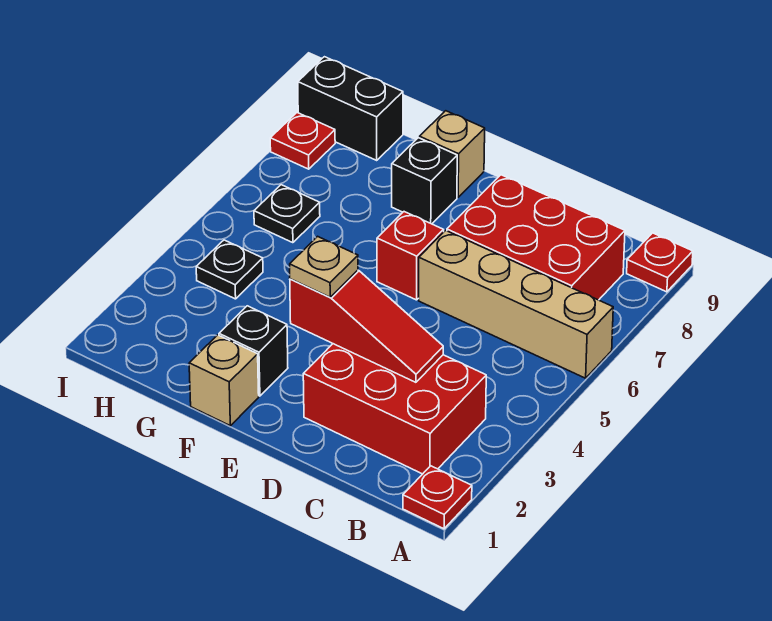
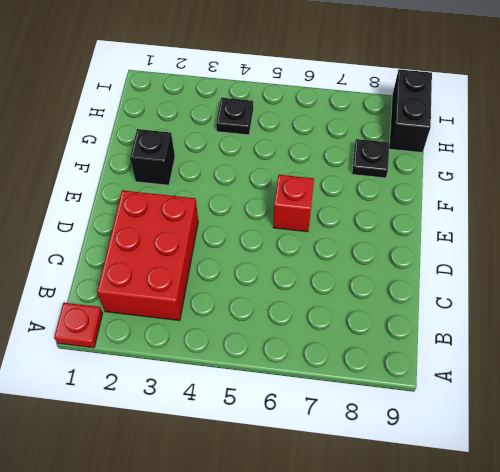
black plate G8 level 1 -> black plate H6 level 1
none -> tan brick A6:D6 level 1
none -> red plate A9 level 1
none -> red brick B7:D8 level 1

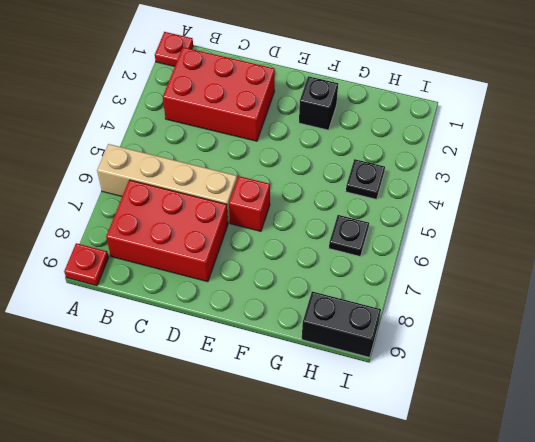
none -> tan brick F1 level 1
none -> black brick F8 level 1
none -> tan brick F9 level 1

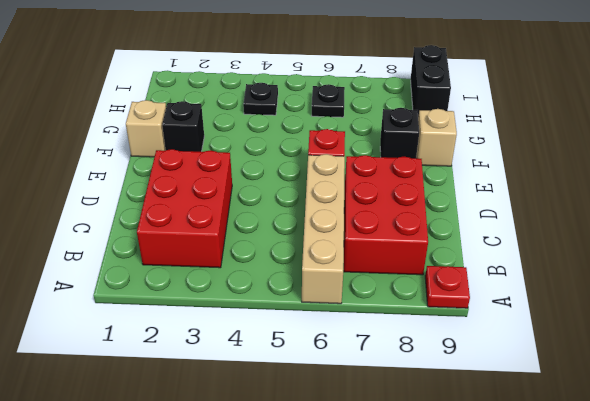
none -> red plate A1 level 1
none -> red plate I8 level 1
none -> red slope C3:E3 level 2 top E

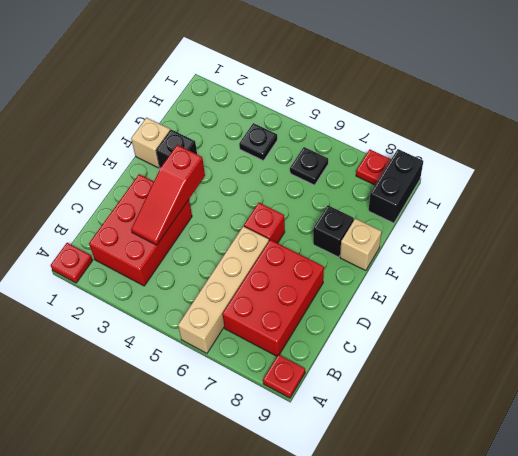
none -> tan plate E3 level 3

